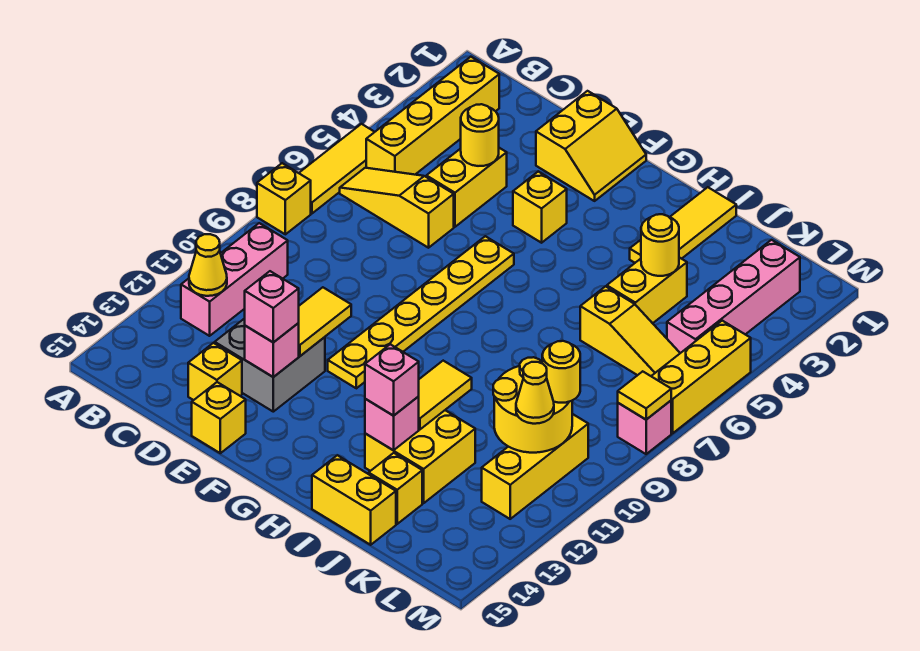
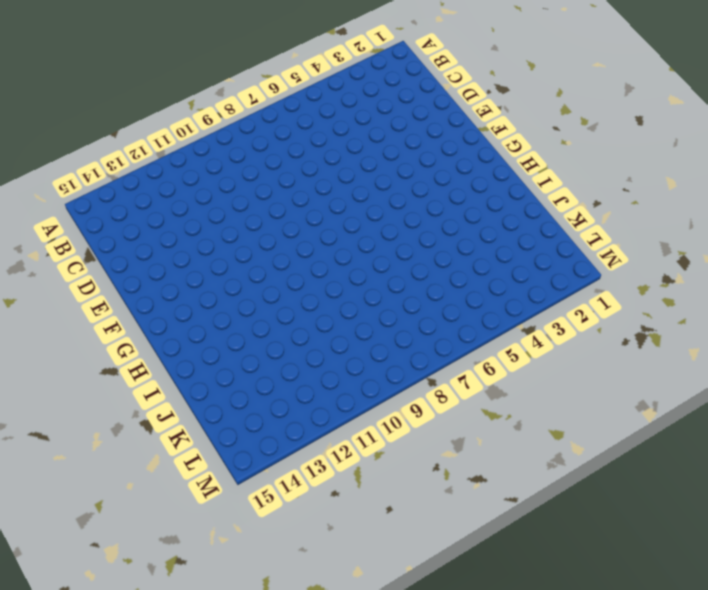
none -> yellow tile A5:A7 level 1
none -> yellow brick A8 level 1
none -> yellow brick B2:B5 level 1
none -> yellow slope B6:D6 level 1 top D

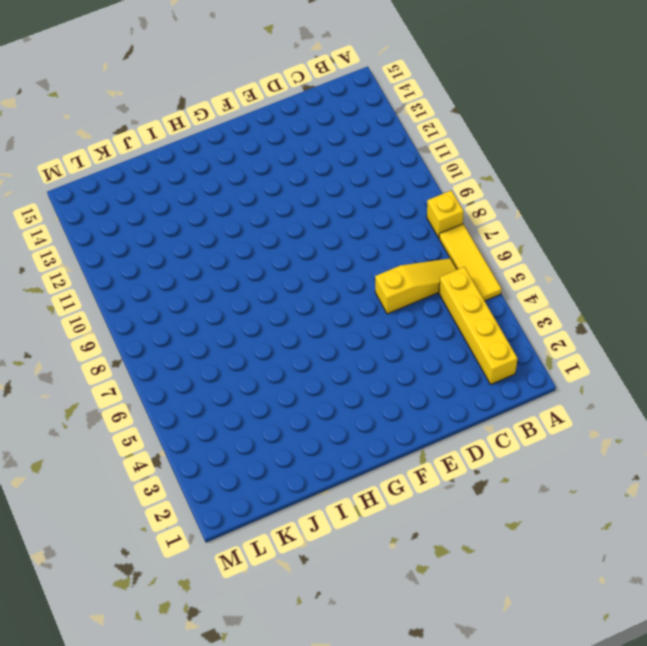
none -> pink brick B10:B12 level 1
none -> yellow brick D4:D5 level 1
none -> grey brick D12:E13 level 1
none -> yellow brick D14 level 1

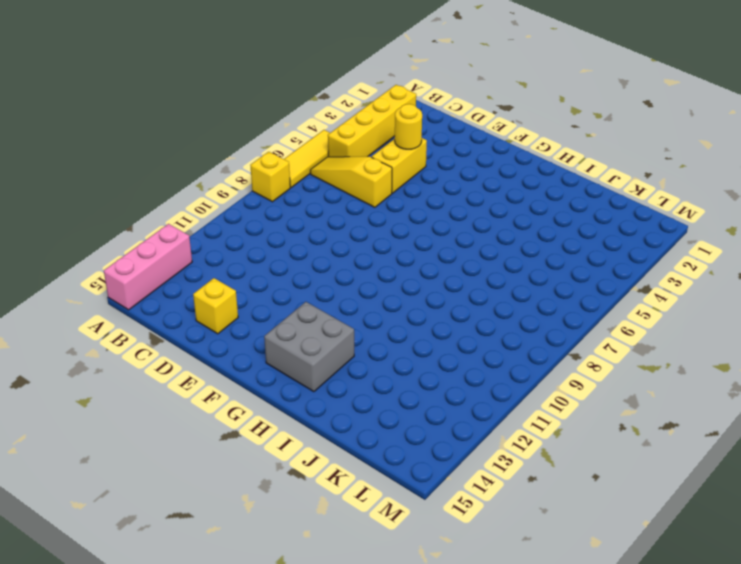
pink brick A13:A15 level 1 -> pink brick B10:B12 level 1
grey brick G13:H14 level 1 -> grey brick D12:E13 level 1
none -> yellow slope E1:F2 level 1 top E
none -> yellow brick E15 level 1
none -> yellow brick F4 level 1
none -> yellow plate F6:F11 level 1

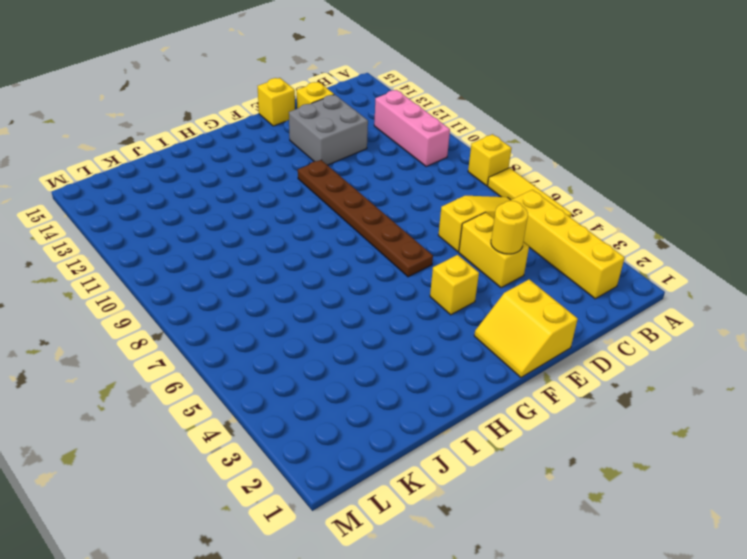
brown plate F6:F11 level 1 -> yellow plate F6:F11 level 1
none -> yellow tile I1:I3 level 1
none -> yellow brick I12:J13 level 1
none -> yellow brick I15:J15 level 1
none -> yellow brick J4:J5 level 1

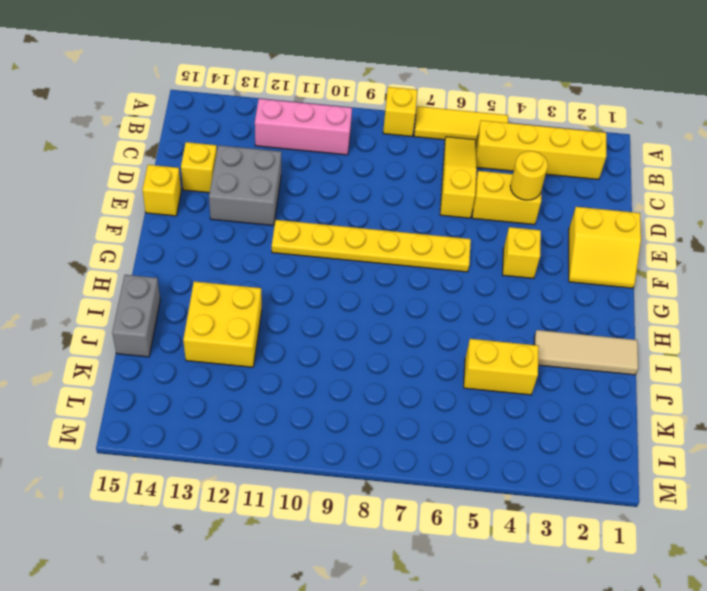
tan tile I1:I3 level 1 -> yellow tile I1:I3 level 1
grey brick I15:J15 level 1 -> yellow brick I15:J15 level 1
none -> yellow slope J6:L6 level 1 top J
none -> yellow brick J14 level 1
none -> pink brick L2:L5 level 1
none -> yellow brick L10:L12 level 1

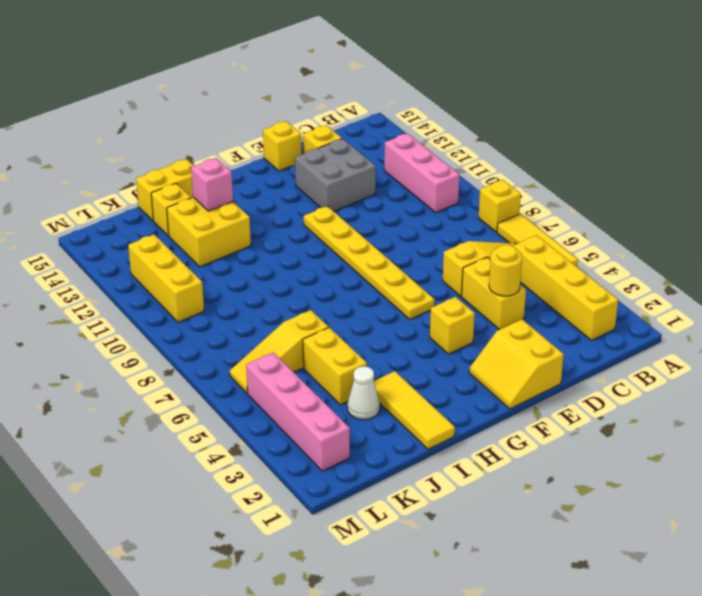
white cone J3 level 1 -> none
none -> yellow brick M5:M7 level 1
none -> pink brick M8 level 1
none -> yellow cone B12 level 2
none -> yellow tile E11:E12 level 2

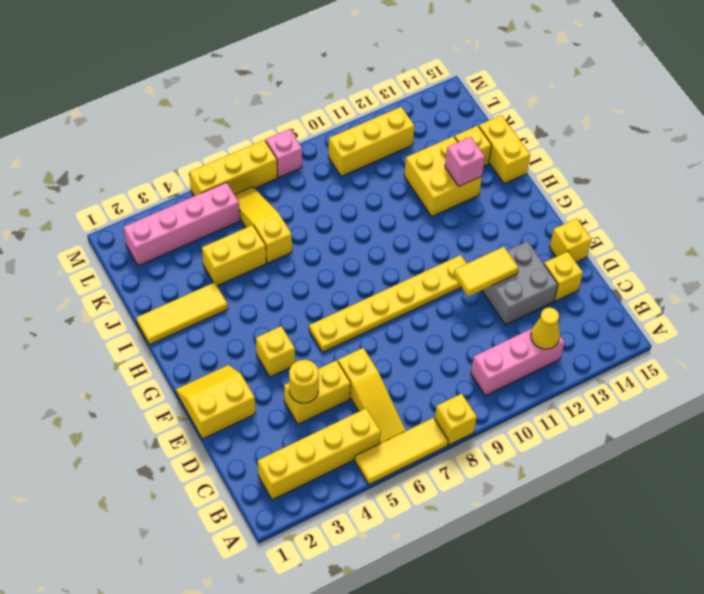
none -> pink brick E13 level 2
none -> yellow tile I11:I12 level 2
none -> yellow round brick J4 level 2
none -> yellow round brick K10:L11 level 2

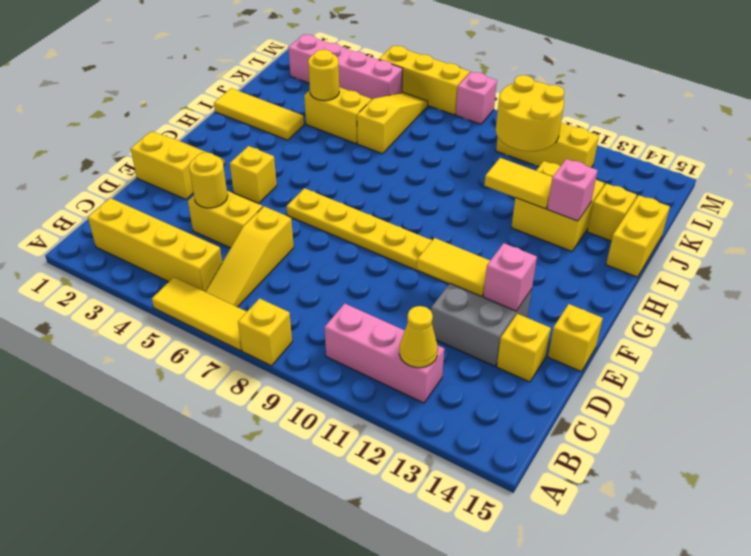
none -> yellow tile M8 level 2
none -> pink brick E13 level 3
none -> pink brick I13 level 3
none -> yellow round brick L10 level 3

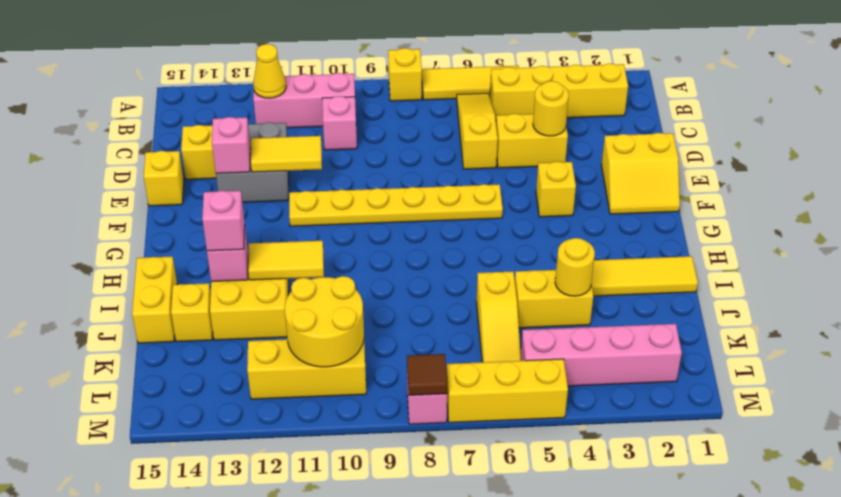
pink brick C10 level 1 -> pink brick E13 level 3
brown tile M8 level 2 -> yellow tile M8 level 2
none -> yellow round brick L10 level 3
none -> yellow cone L11 level 3

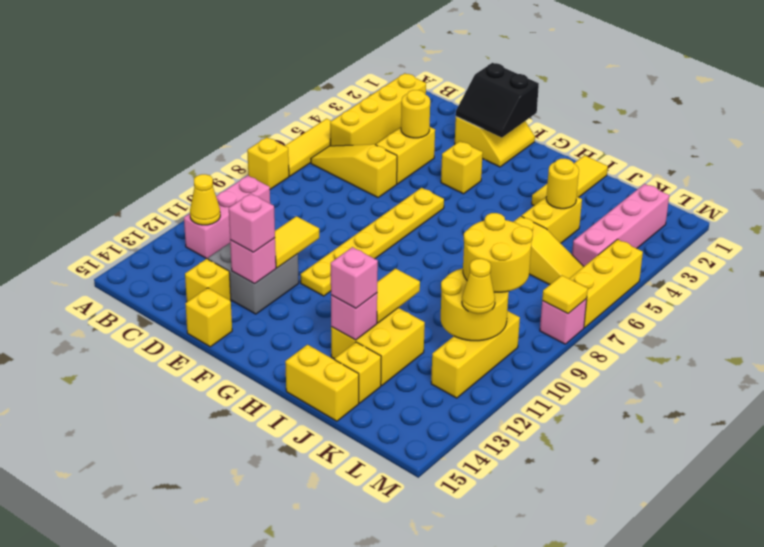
black slope E1:F2 level 2 top 1 -> none
yellow round brick K9:L10 level 3 -> yellow round brick L10 level 3

